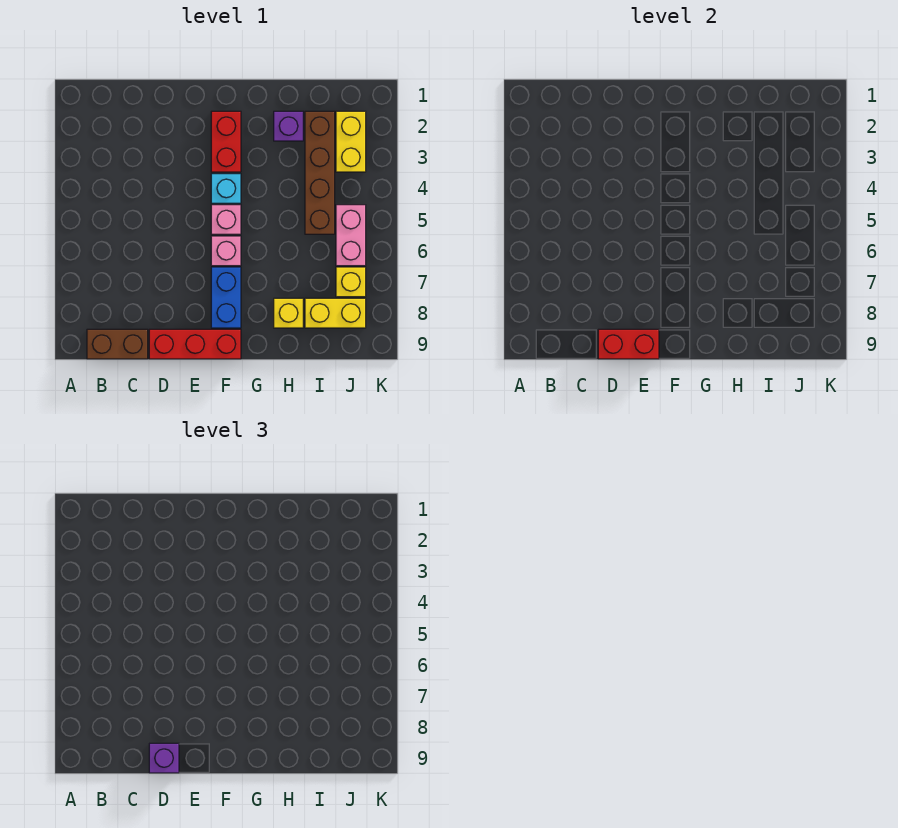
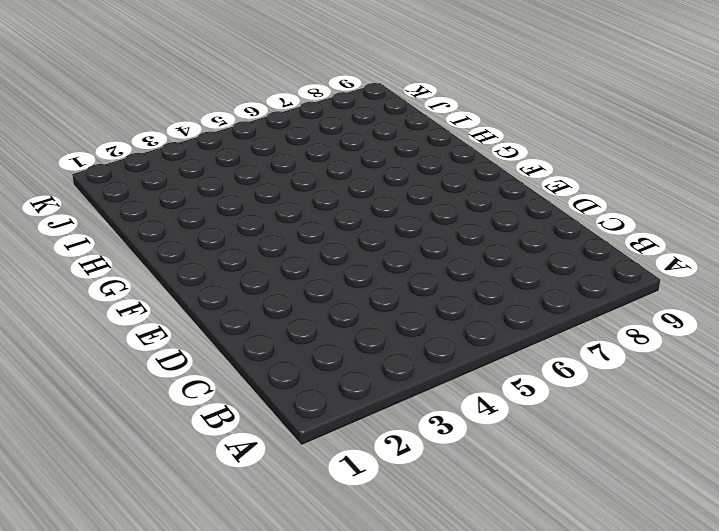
none -> brown brick B9:C9 level 1
none -> red brick D9:F9 level 1
none -> red brick F2:F3 level 1

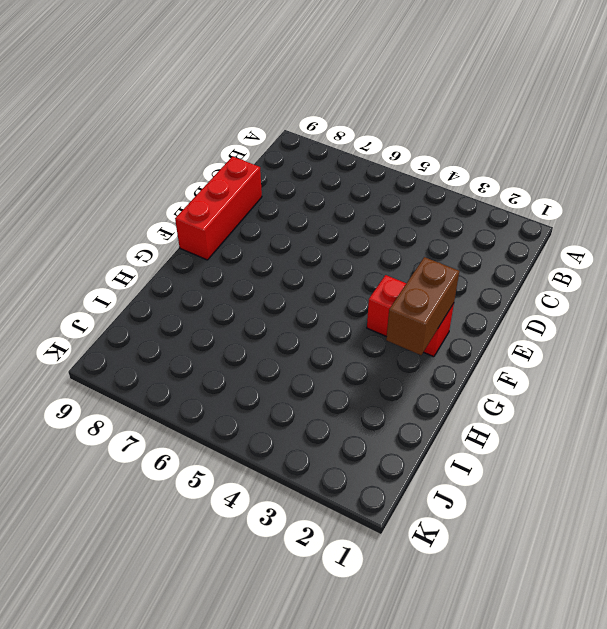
brown brick F2:G2 level 2 -> brown brick B9:C9 level 1
none -> cyan brick F4 level 1
none -> pink brick F5 level 1
none -> pink brick F6 level 1

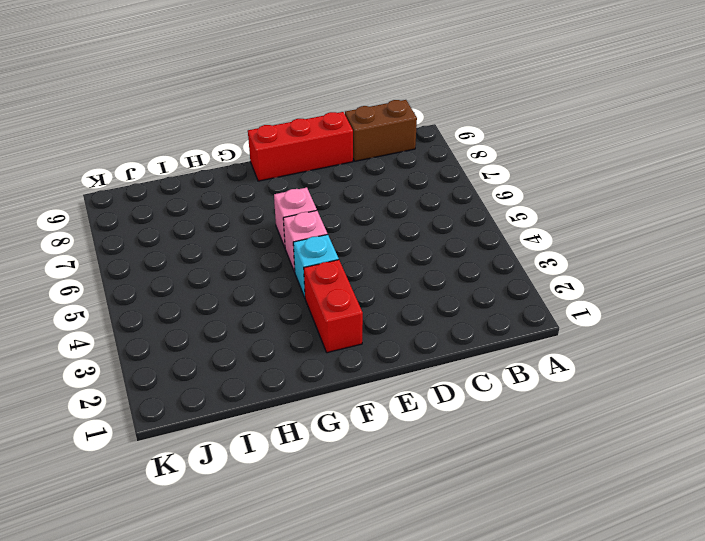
none -> blue brick F7:F8 level 1
none -> purple brick H2 level 1
none -> yellow brick H8 level 1

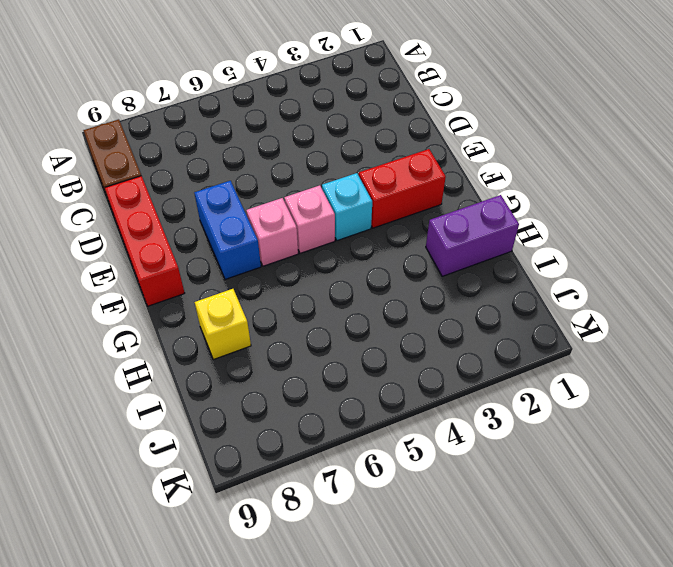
blue brick E7:F7 level 1 -> blue brick F7:F8 level 1
purple brick H1:H2 level 1 -> purple brick H2 level 1
none -> brown brick I2:I5 level 1
none -> yellow brick I8:J8 level 1
none -> yellow brick J2:J3 level 1

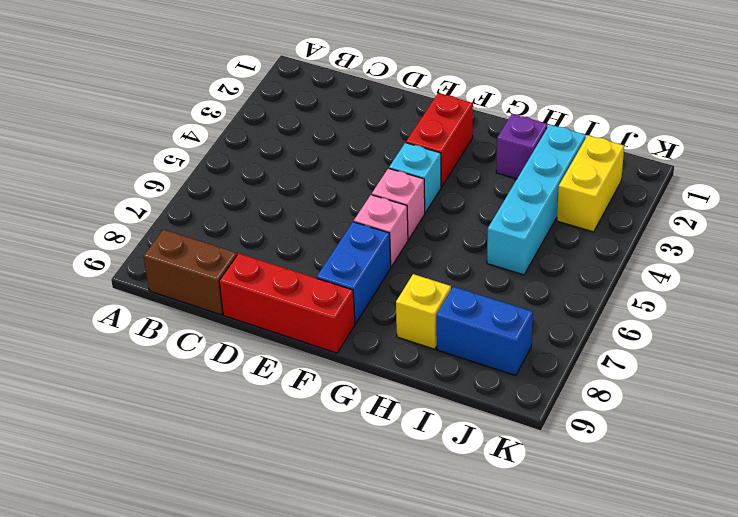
cyan brick I2:I5 level 1 -> brown brick I2:I5 level 1
blue brick I8:J8 level 1 -> yellow brick I8:J8 level 1
none -> pink brick J5:J6 level 1
none -> yellow brick J7 level 1
none -> red brick D9:E9 level 2

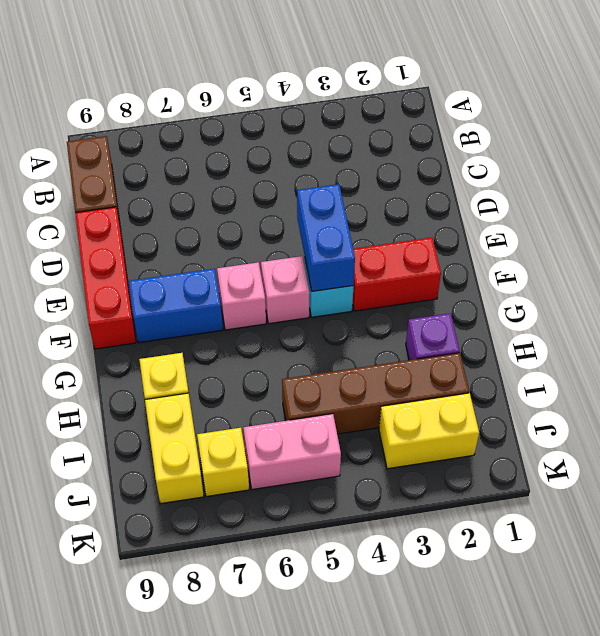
blue brick E4:F4 level 2 -> none
none -> red brick D9:E9 level 2
none -> purple brick D9 level 3

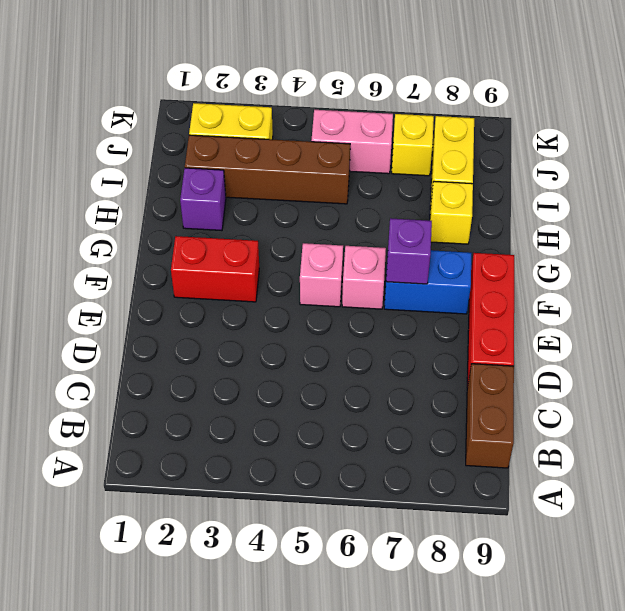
purple brick F7 level 2 -> purple brick D9 level 3
none -> cyan brick F4 level 1
none -> red brick D9:E9 level 2

